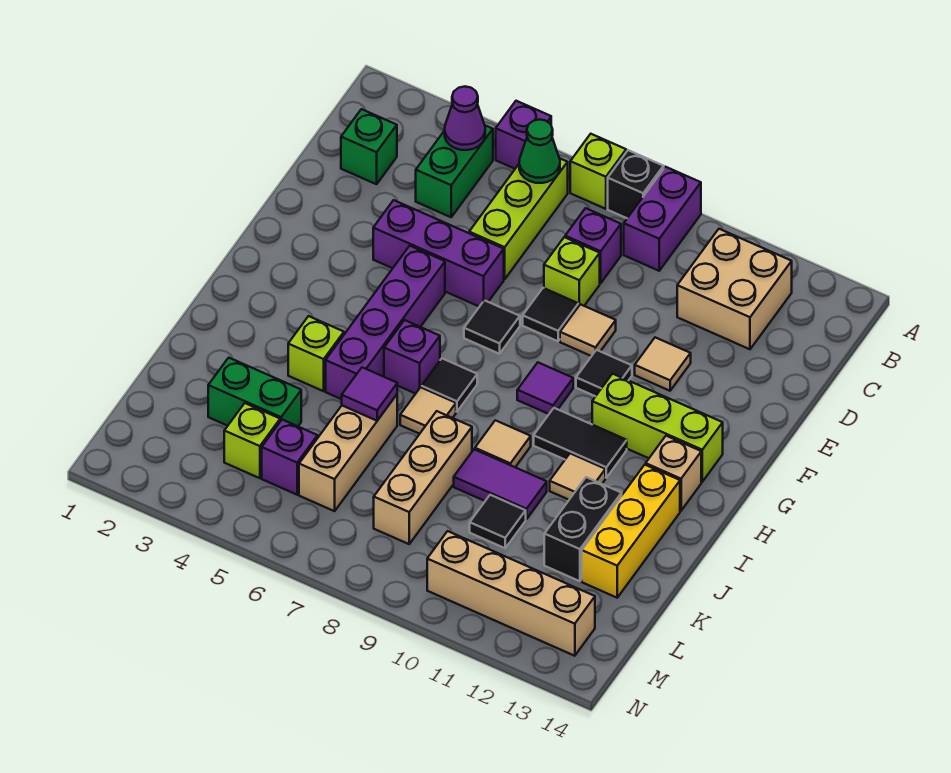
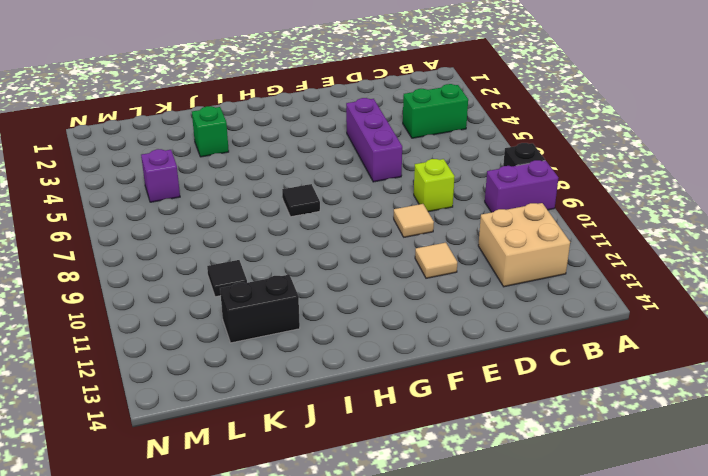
green brick J3 level 1 -> green brick C2 level 1
none -> purple brick A5 level 1
none -> lime brick A7 level 1
none -> lime brick B6:D6 level 1
none -> purple brick C8 level 1

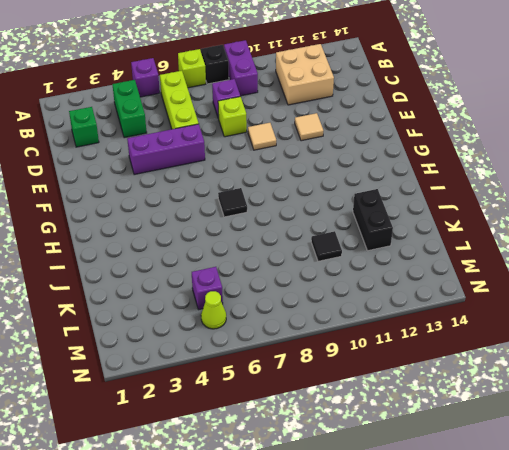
lime cone M5 level 1 -> none
none -> black tile E8 level 1
none -> purple brick F5:I5 level 1
none -> black tile F7 level 1
none -> black tile F10 level 1

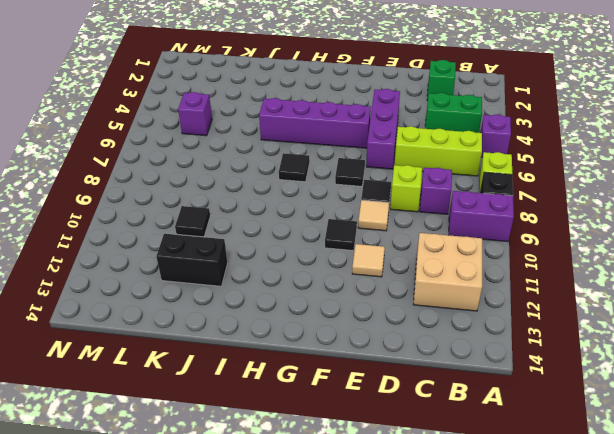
none -> purple tile G9 level 1
none -> lime brick G11:G13 level 1
none -> purple brick H6 level 1
none -> black tile H10:H11 level 1

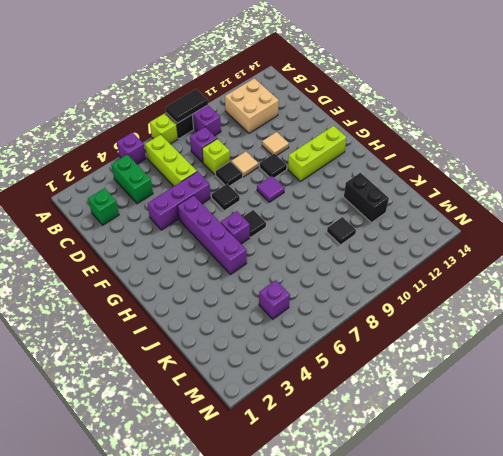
black tile A8:A9 level 2 -> black tile H10:H11 level 1
none -> tan brick H13 level 1
none -> lime brick I4 level 1
none -> tan tile I7 level 1
none -> tan tile I9 level 1

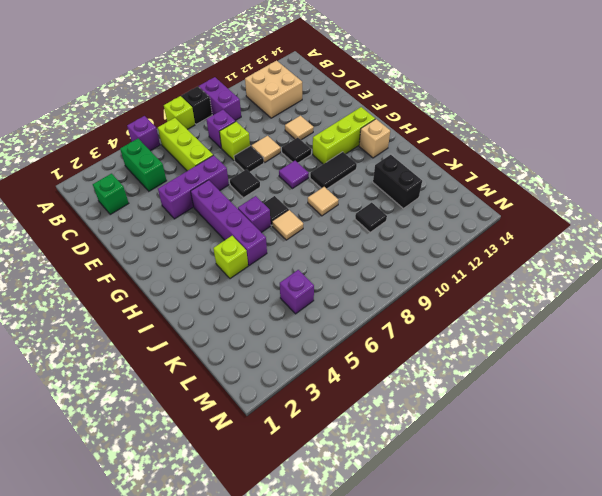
none -> tan tile I11 level 1
none -> yellow brick I13:K13 level 1
none -> tan brick J6:L6 level 1
none -> tan brick J8:L8 level 1

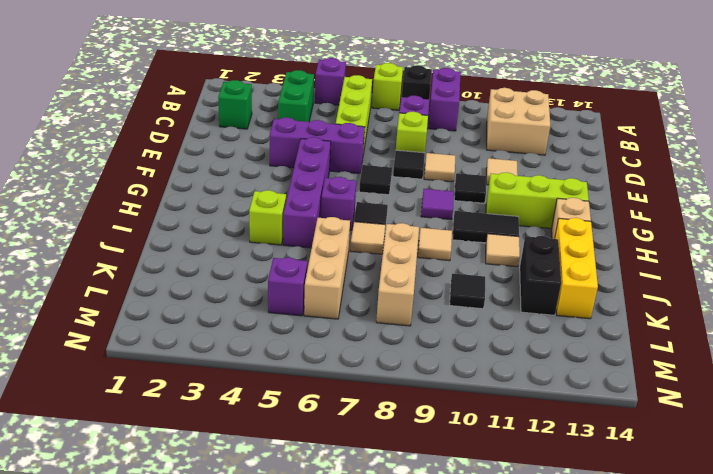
none -> purple tile J9:J10 level 1
none -> green brick K3:K4 level 1
none -> lime brick L4 level 1
none -> tan brick M10:M13 level 1

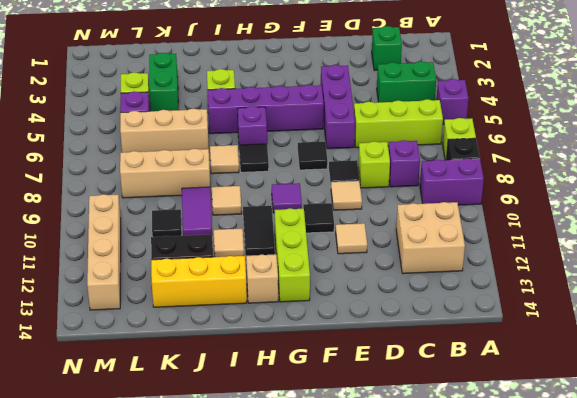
none -> purple cone B4 level 2
none -> green cone B6 level 2
none -> purple tile J6 level 2

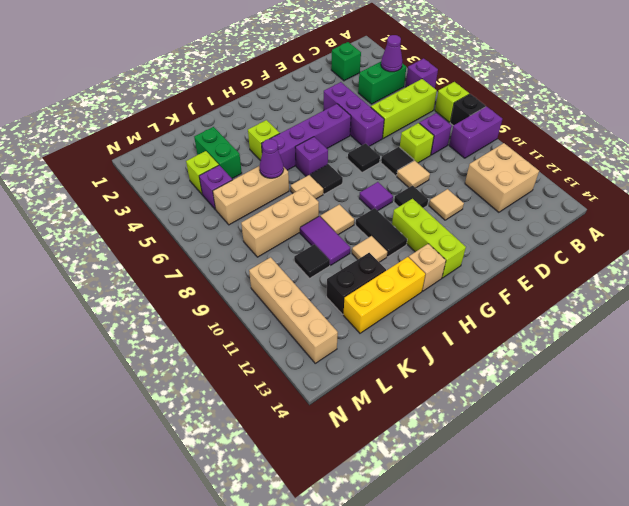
purple cone J6 level 2 -> purple tile J6 level 2
none -> green cone B6 level 2

